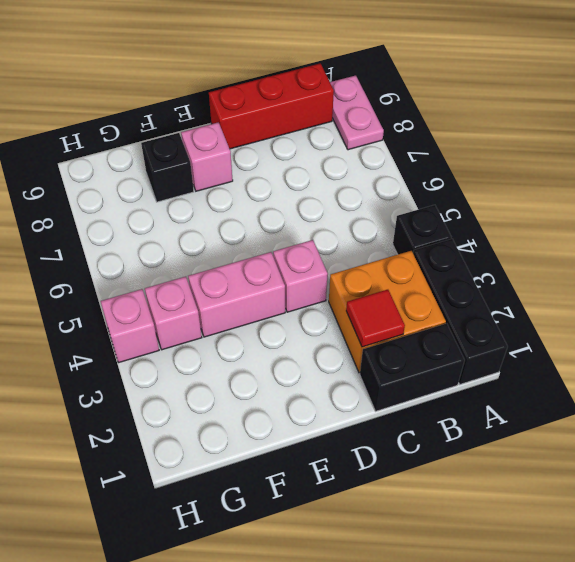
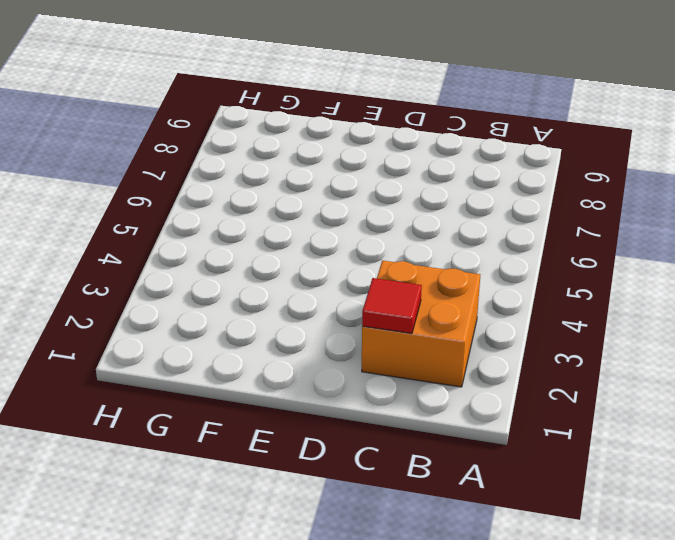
none -> black brick A1:A3 level 1
none -> black brick A4 level 1
none -> pink plate A8:A9 level 1

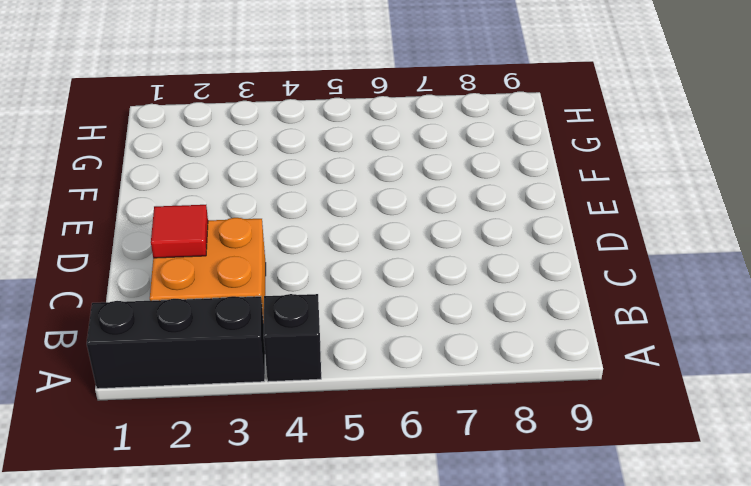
none -> pink plate A8:A9 level 1
none -> black brick B1:C1 level 1
none -> red brick B9:D9 level 1

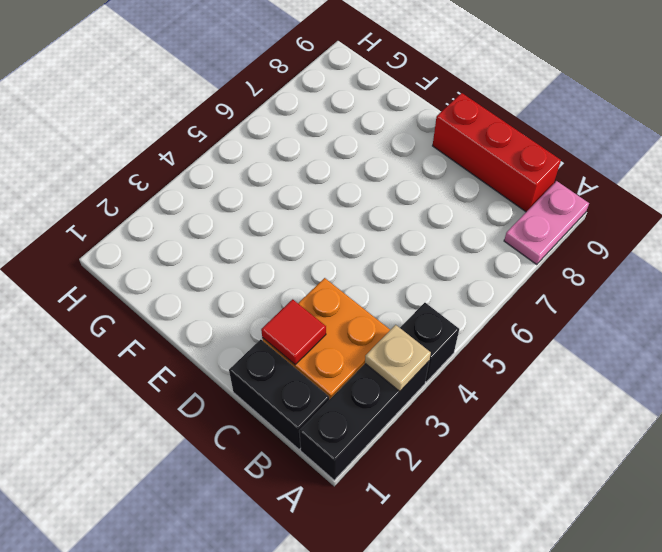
tan plate A3 level 2 -> none
none -> pink brick D4 level 1
none -> pink brick E4:F4 level 1
none -> pink brick E8 level 1

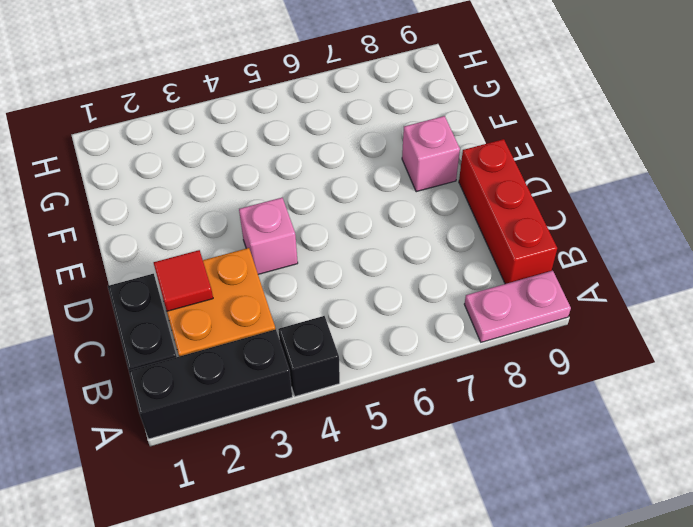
none -> pink brick E4:F4 level 1
none -> black brick F8 level 1
none -> pink brick G4 level 1

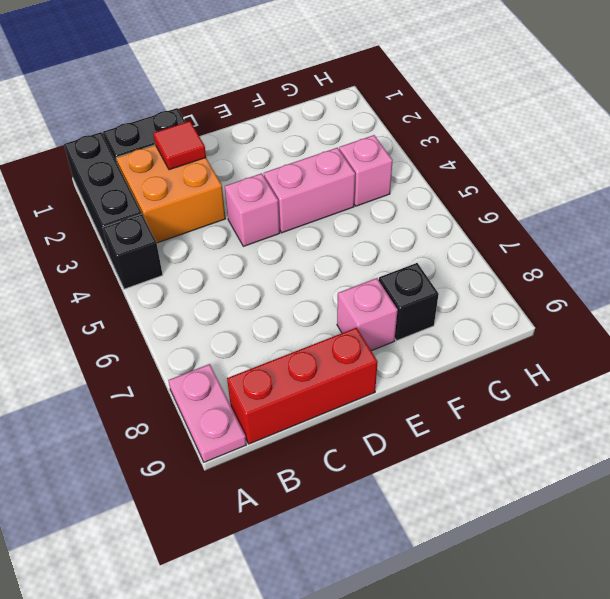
none -> pink brick H4 level 1

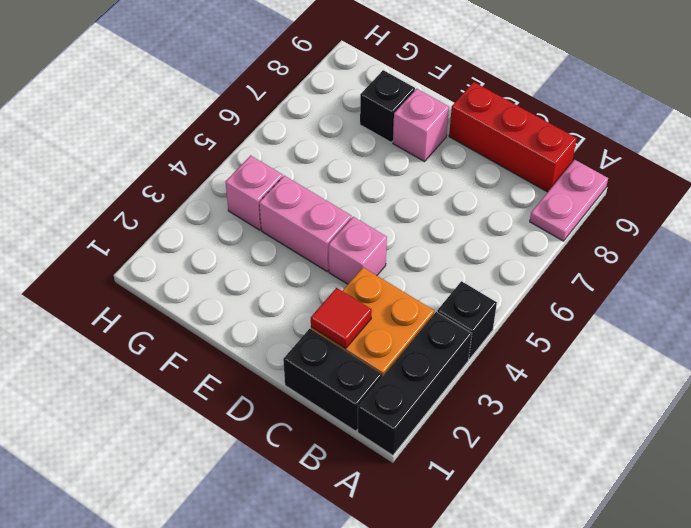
none -> pink brick H4 level 1

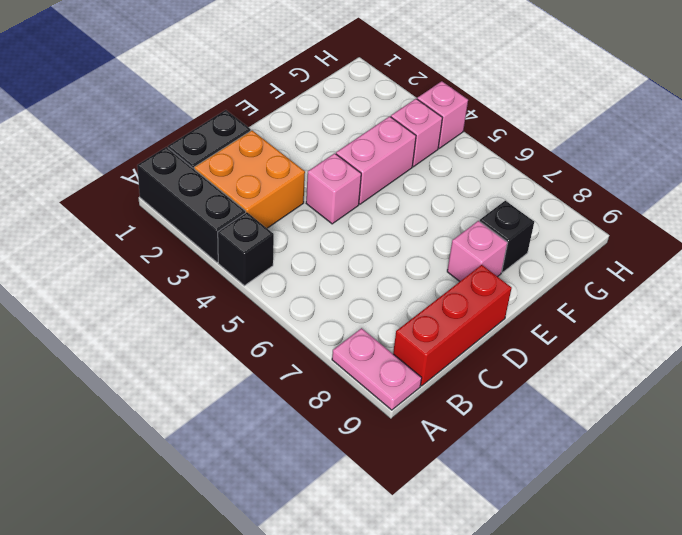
none -> red tile C2 level 2

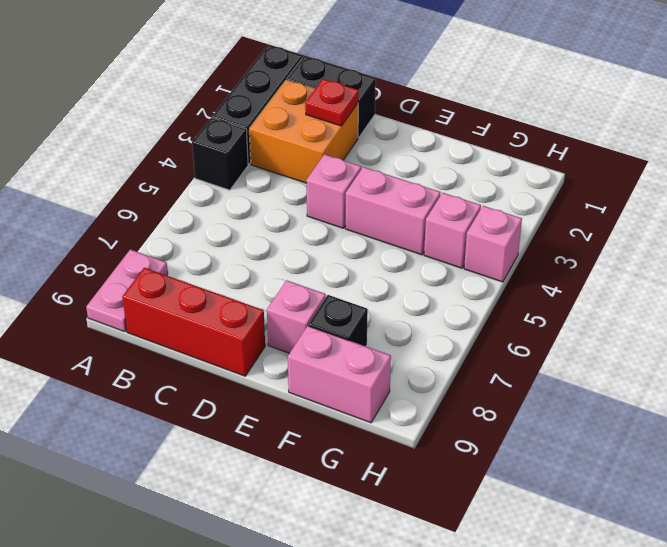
red plate C2 level 2 -> red tile C2 level 2
pink brick F9:G9 level 1 -> none

